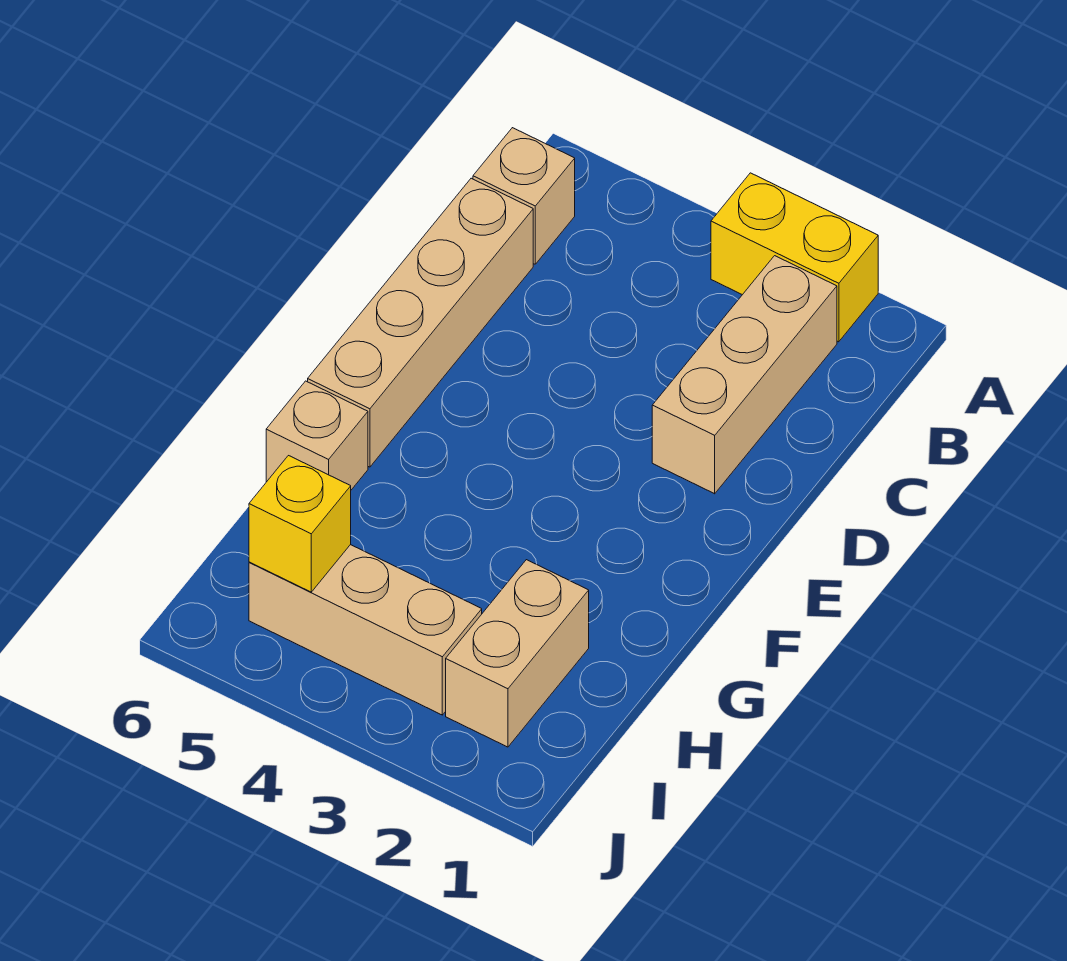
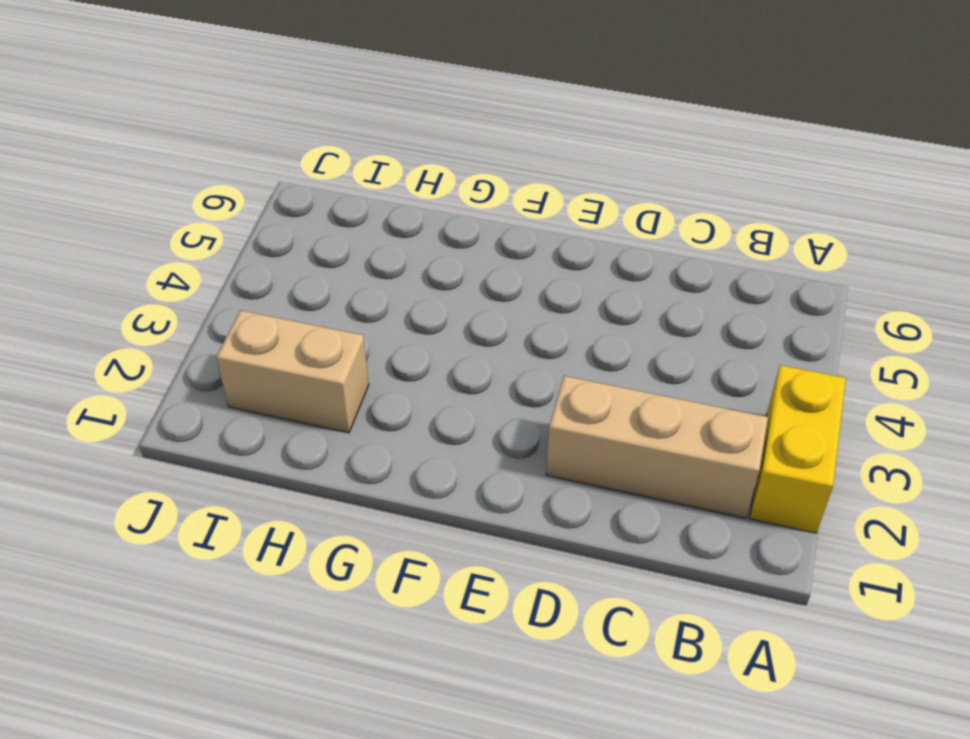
none -> tan brick B6 level 1
none -> tan brick C6:F6 level 1

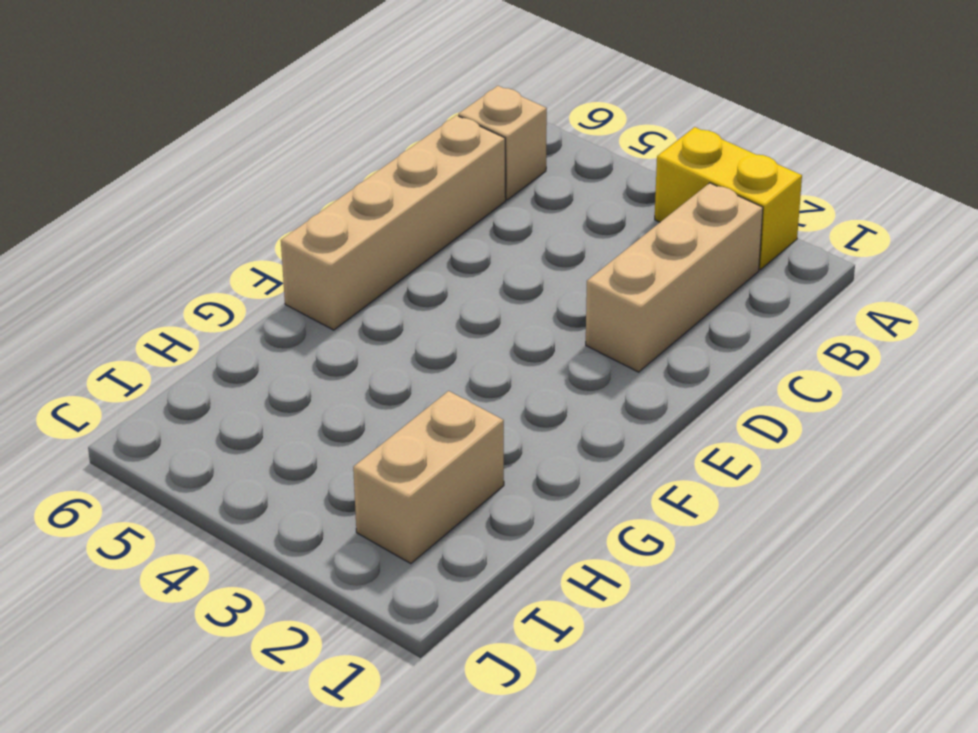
none -> tan brick G6 level 1
none -> tan brick I3:I5 level 1

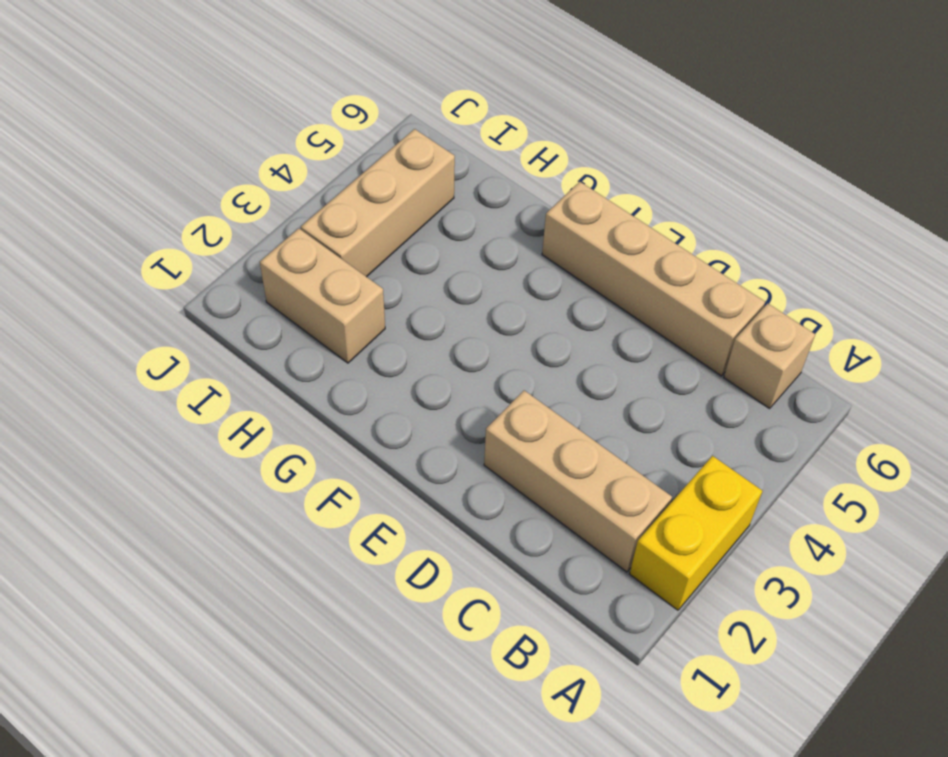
none -> tan brick G6 level 1
none -> yellow brick I5 level 2

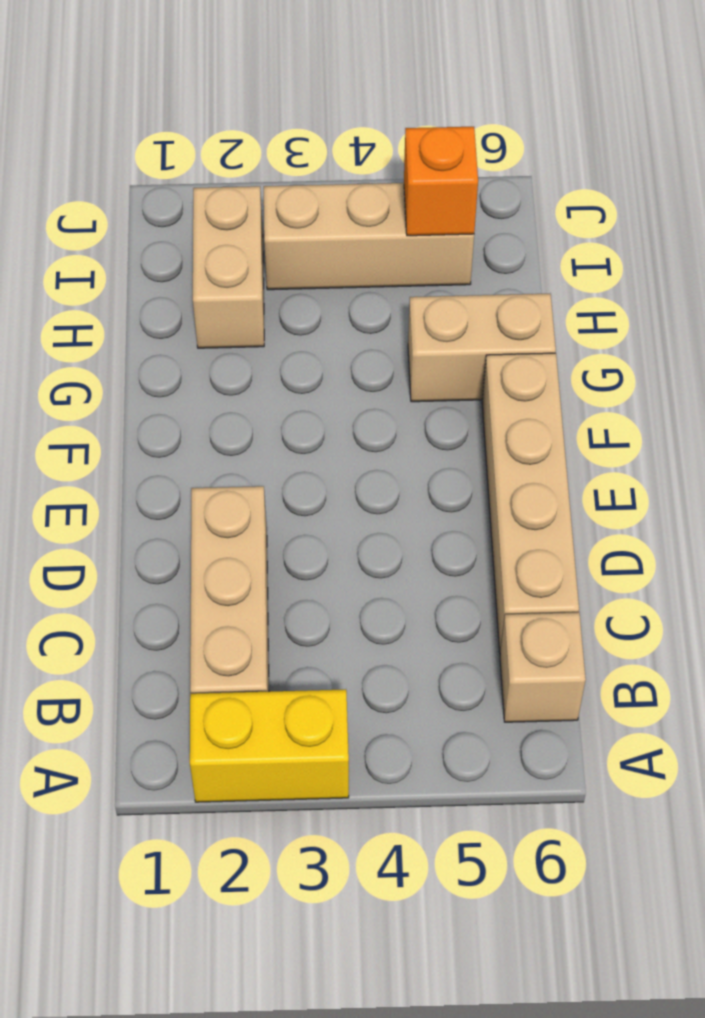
tan brick G5:G6 level 1 -> tan brick G6 level 1
orange brick I5 level 2 -> yellow brick I5 level 2

